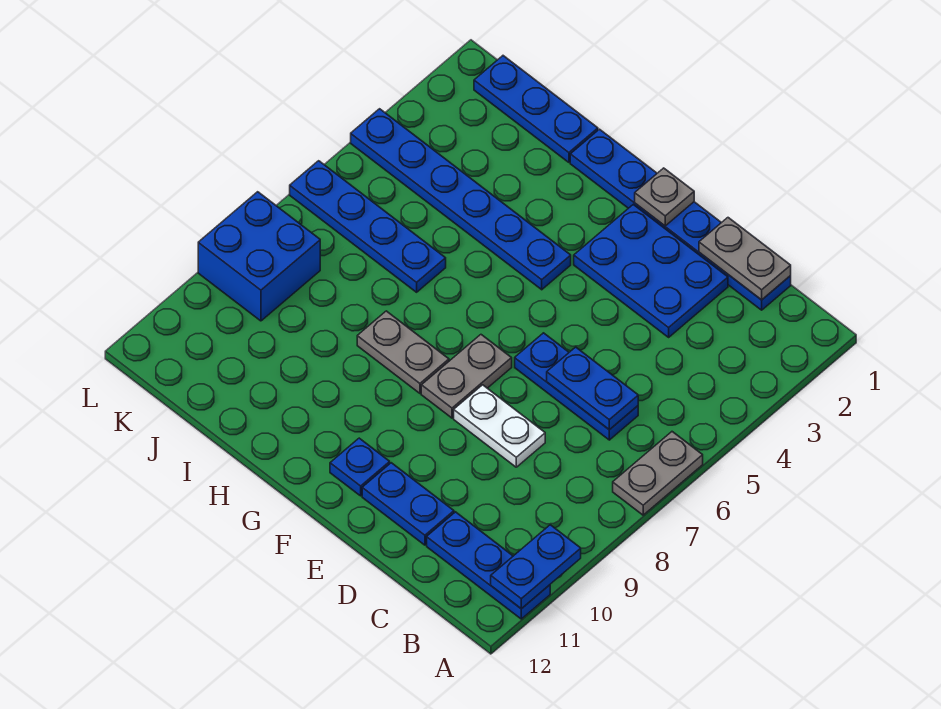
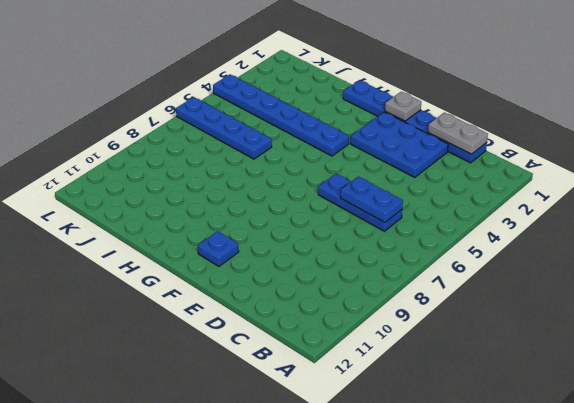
none -> grey plate A6:A7 level 1
none -> blue plate A11:C11 level 1
none -> white plate D8:E8 level 1

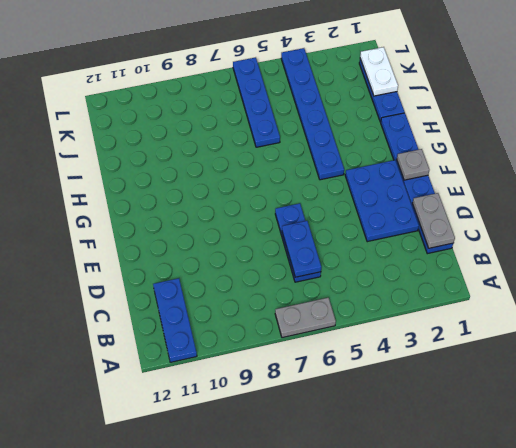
white plate J1:K1 level 2 -> white plate D8:E8 level 1
none -> blue plate D11:E11 level 1
none -> grey plate F7:F8 level 1
none -> blue plate F11 level 1

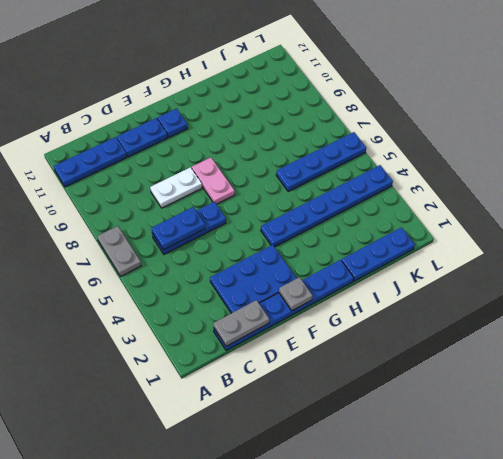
pink plate F7:F8 level 1 -> grey plate F7:F8 level 1
none -> grey plate G8:H8 level 1
none -> blue brick K8:L9 level 1
none -> blue plate A10:A11 level 2

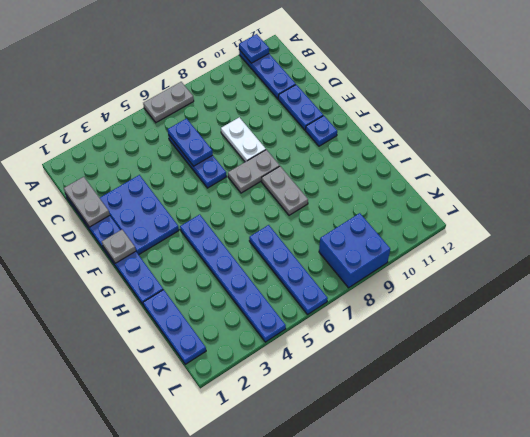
blue plate A11 level 2 -> blue plate A10:A11 level 2

